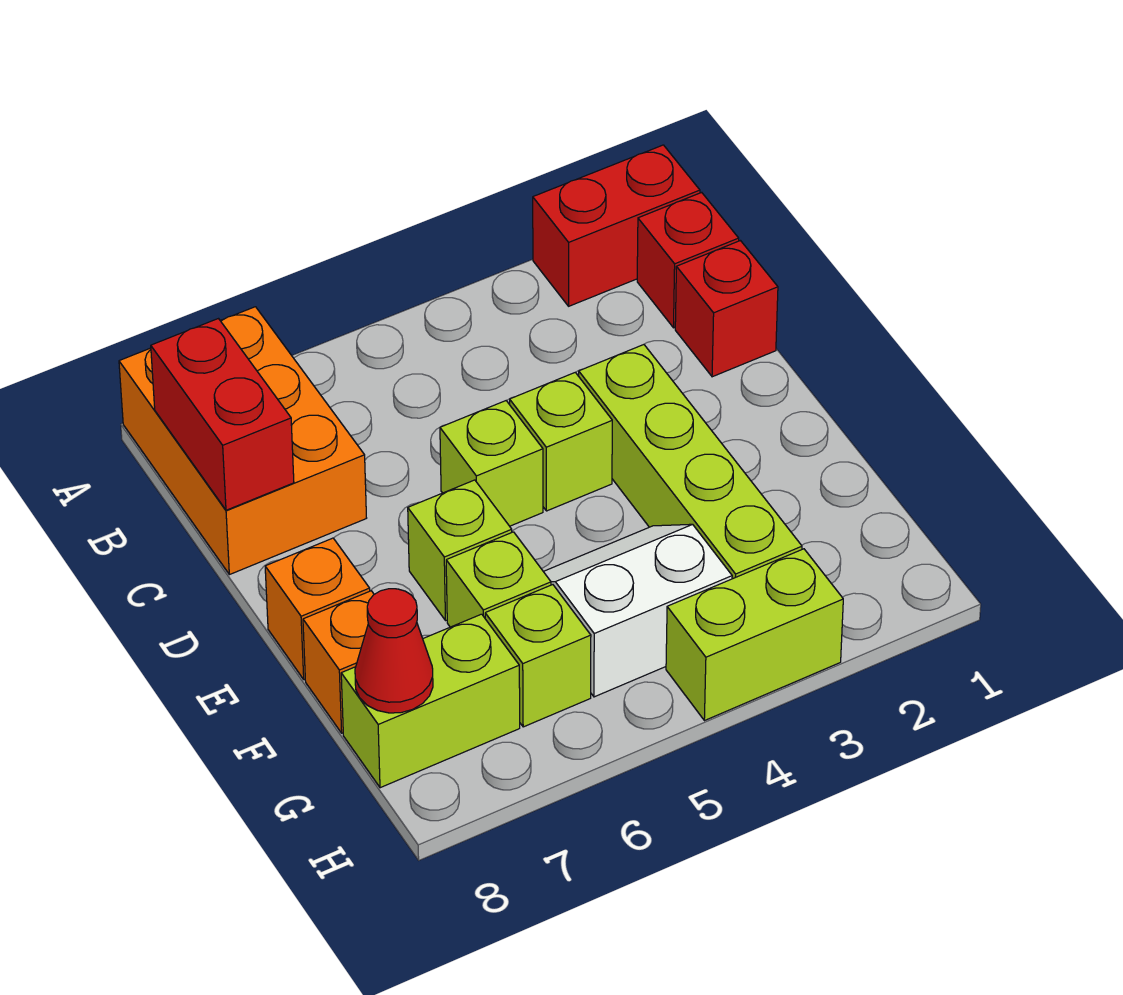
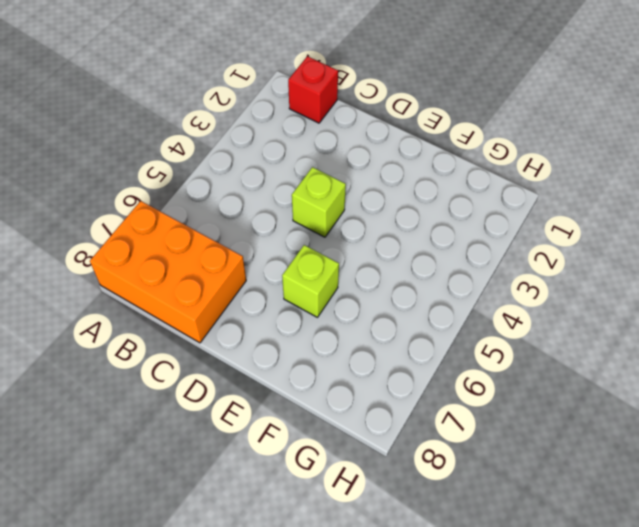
none -> red brick A1:A2 level 1
none -> red brick C1 level 1
none -> lime brick D3:G3 level 1

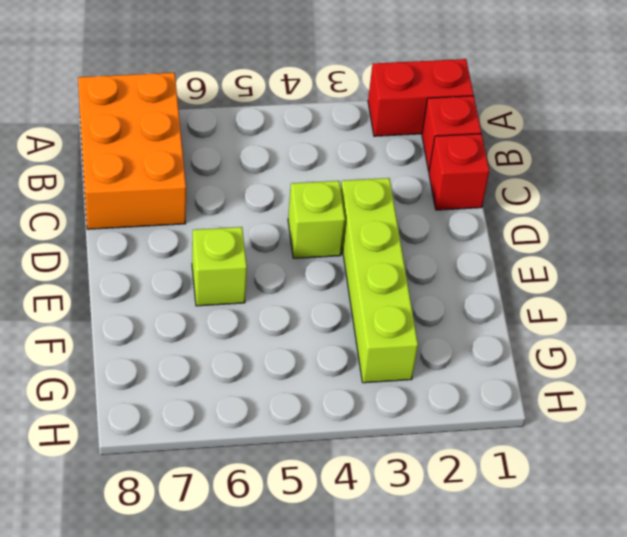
none -> lime brick D5 level 1
none -> orange brick E8 level 1
none -> white slope F4:G5 level 1 top G

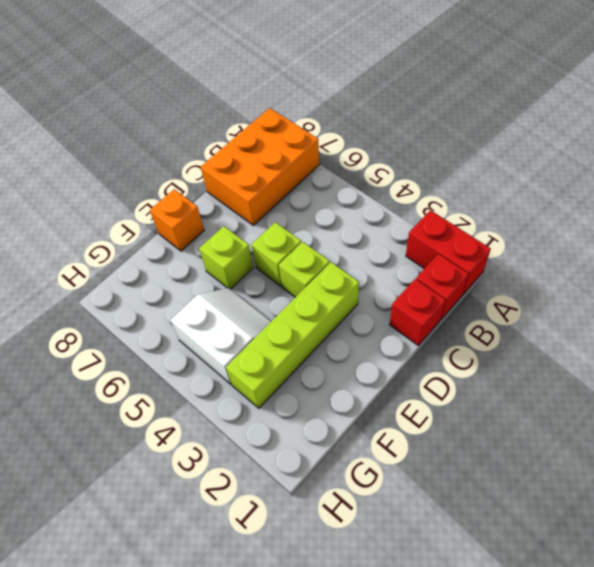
none -> lime brick F6 level 1
none -> orange brick F8 level 1
none -> lime brick G6 level 1

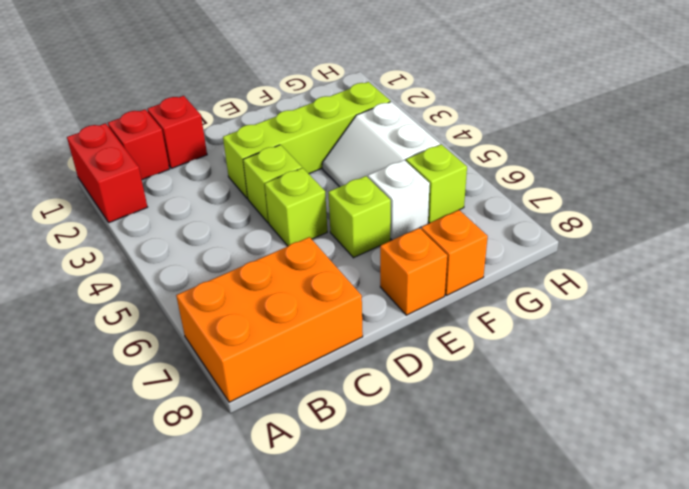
white brick F6 level 1 -> lime brick F6 level 1
none -> lime brick G7:G8 level 1
none -> lime brick H3:H4 level 1
none -> red brick B8:C8 level 2

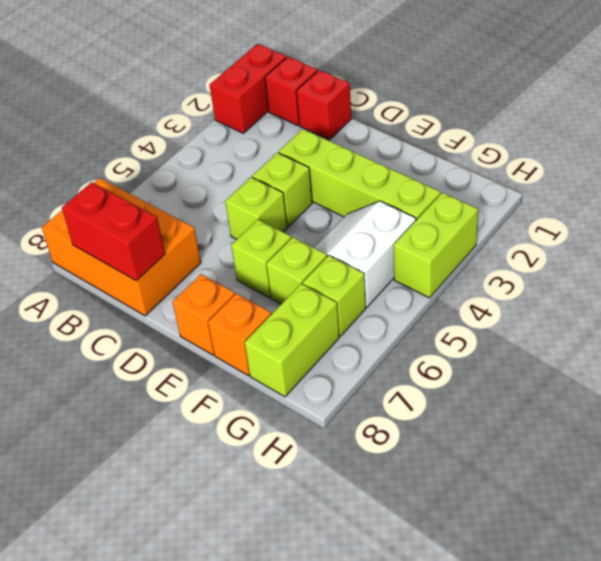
none -> red cone G8 level 2

